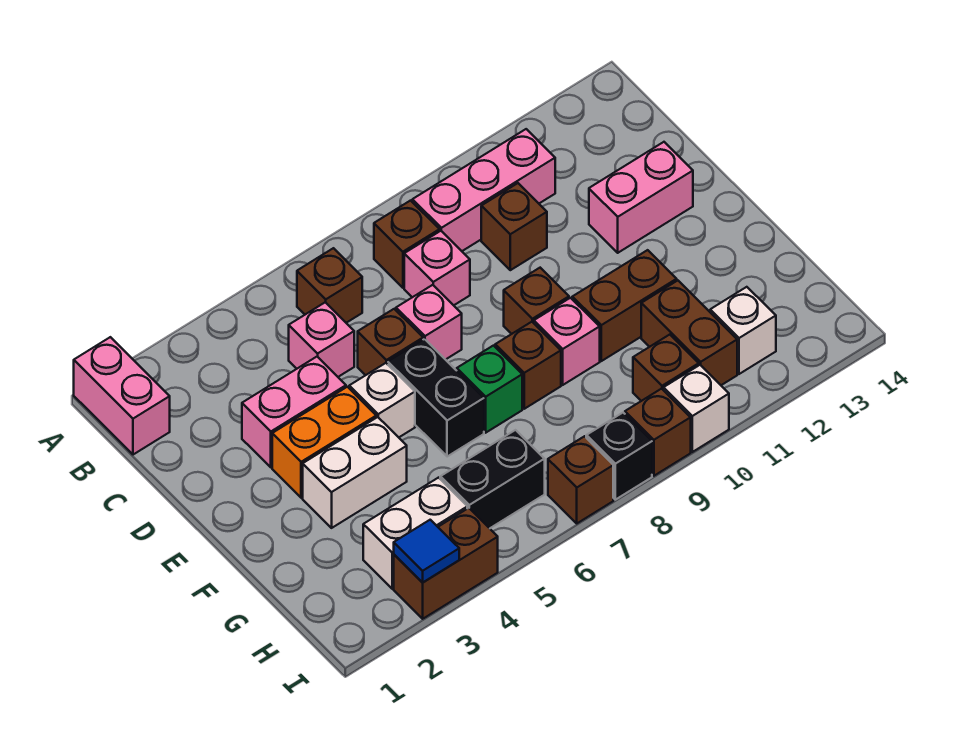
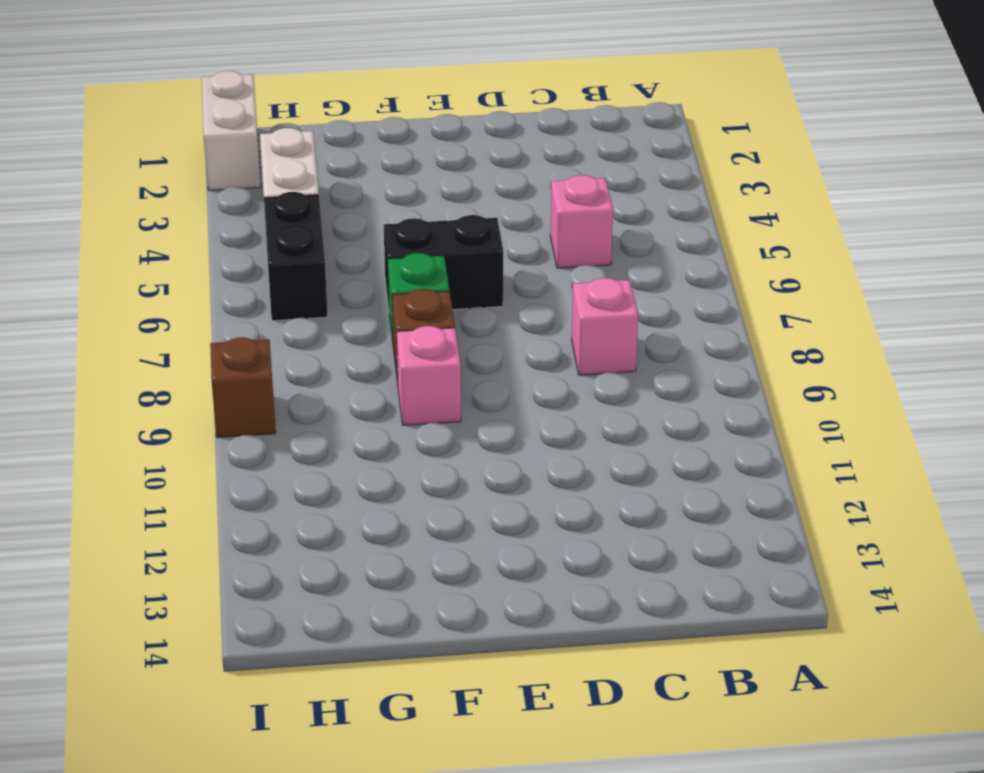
white brick I1:I2 level 1 -> white brick F3:F4 level 1
none -> pink brick A1:B1 level 1
none -> brown brick B6 level 1
none -> brown brick B8 level 1
none -> pink brick B9:B11 level 1

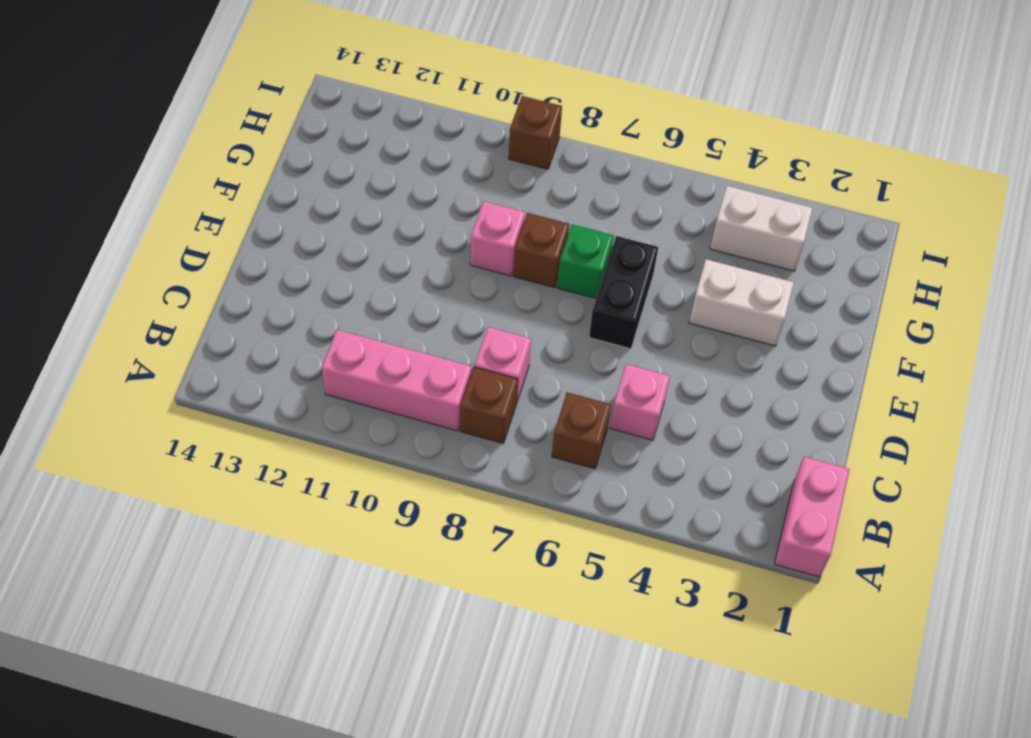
none -> brown brick C10 level 1
none -> pink brick D3:D4 level 1
none -> brown brick D6 level 1
none -> pink brick D7 level 1

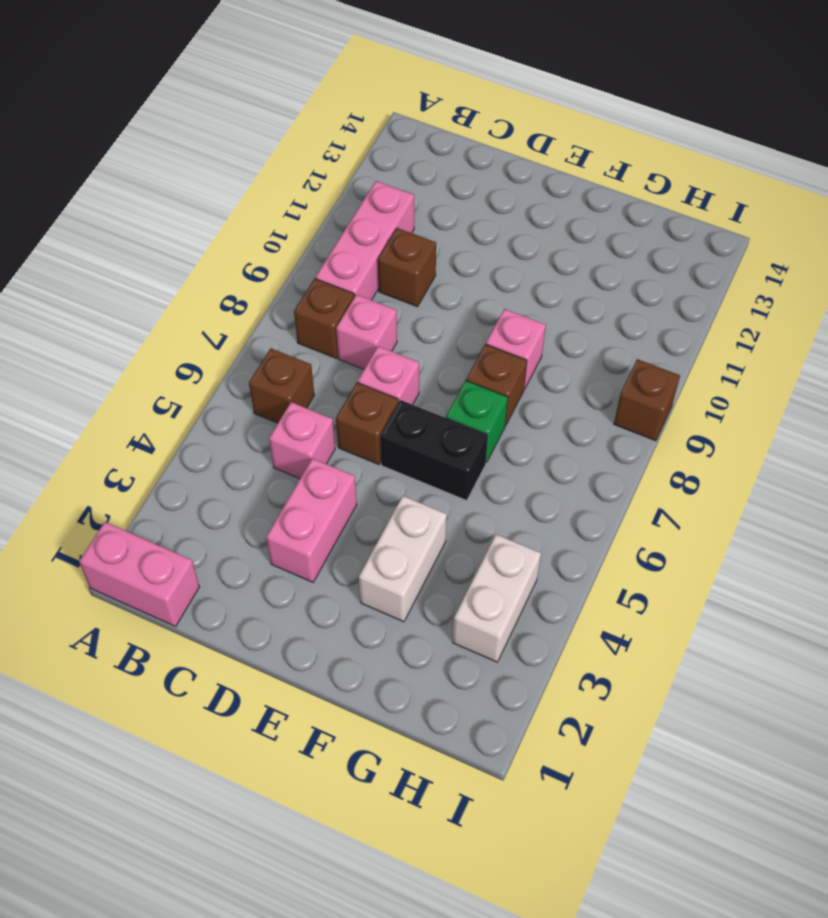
none -> pink brick D12:D13 level 1
none -> orange brick E3:E4 level 1
none -> white brick E5 level 1
none -> brown brick E9 level 1

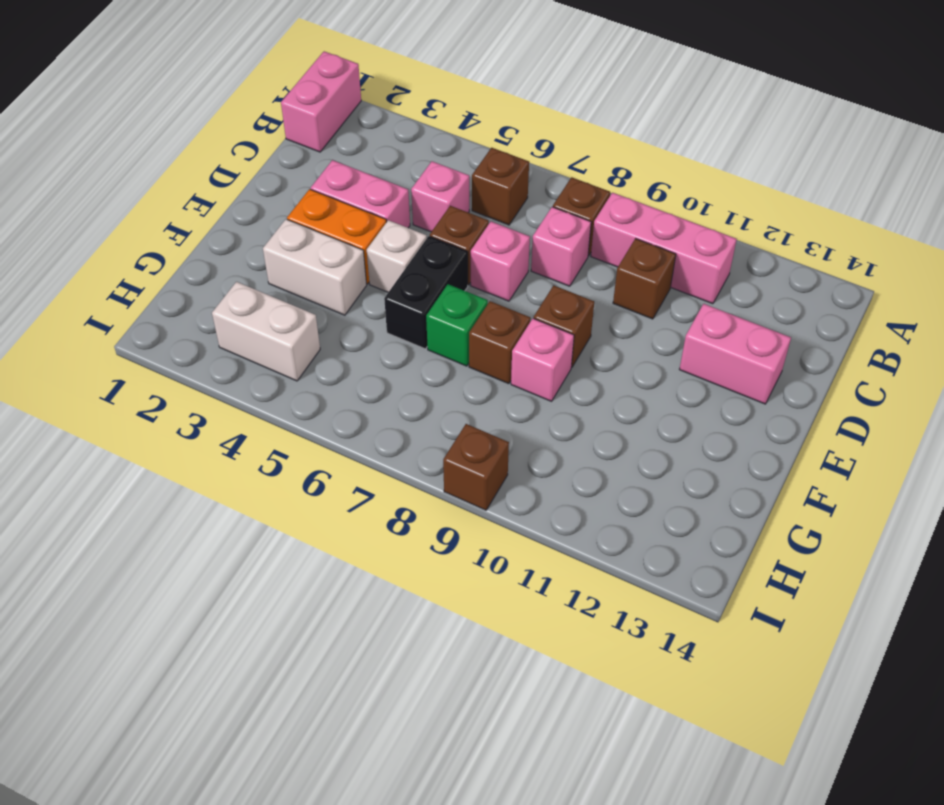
none -> brown brick F10:F11 level 1
none -> brown brick G11:H11 level 1
none -> black brick H5:H6 level 1
none -> brown brick H10 level 1

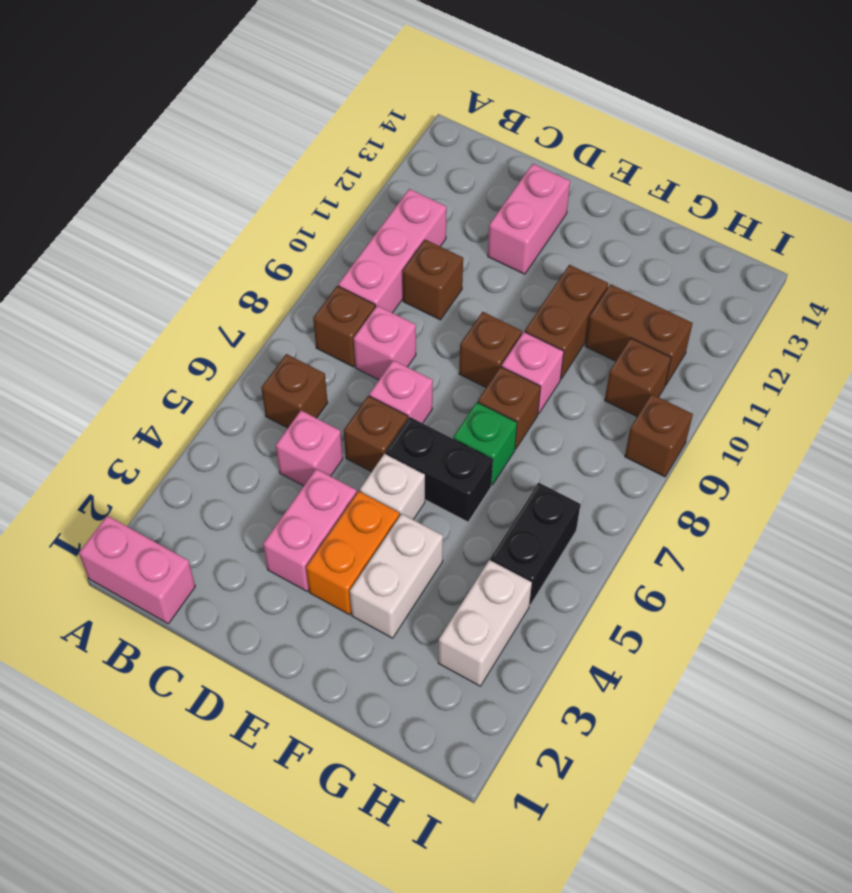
none -> white brick H12 level 1
none -> brown brick I3:I4 level 1
none -> brown brick I7 level 1
none -> black brick I8 level 1

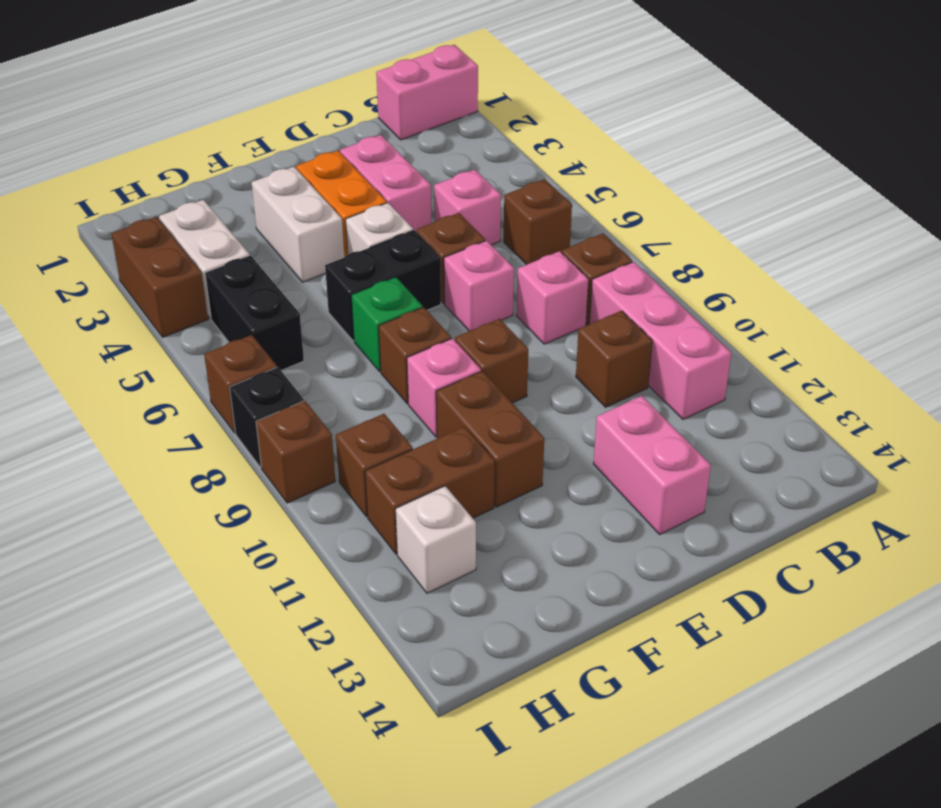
none -> white brick I10 level 1
none -> blue tile I3 level 2

